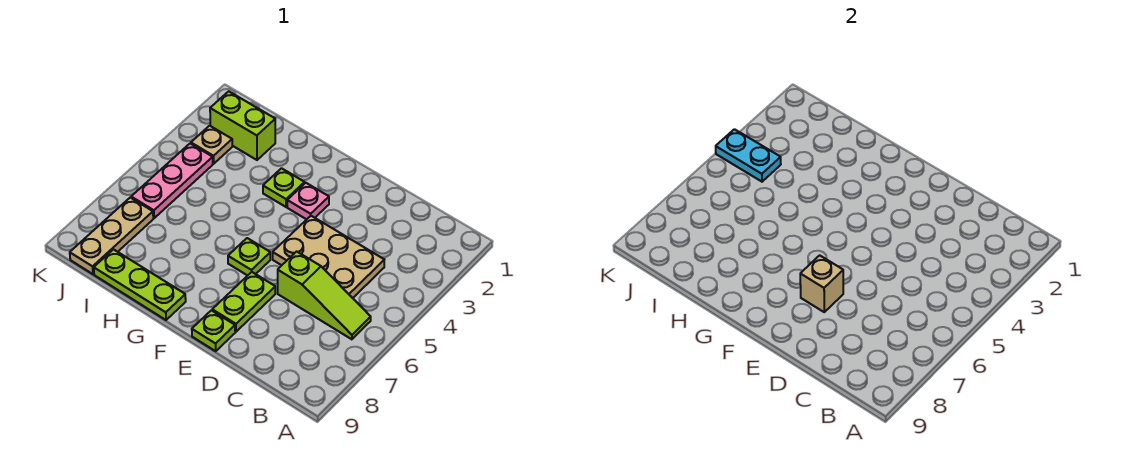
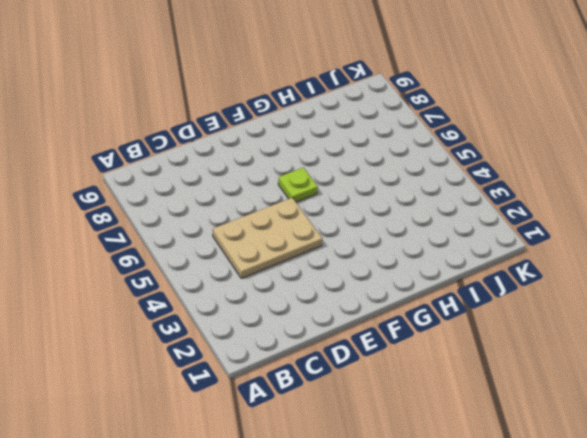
none -> lime slope B6:D6 level 1 top D
none -> lime plate E7:E8 level 1
none -> lime plate E9 level 1

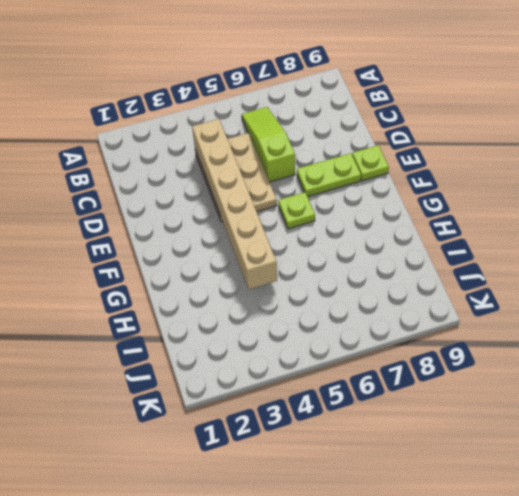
tan brick C4:H4 level 2 -> none
none -> pink plate F3 level 1
none -> lime plate G3 level 1
none -> lime plate G9:I9 level 1

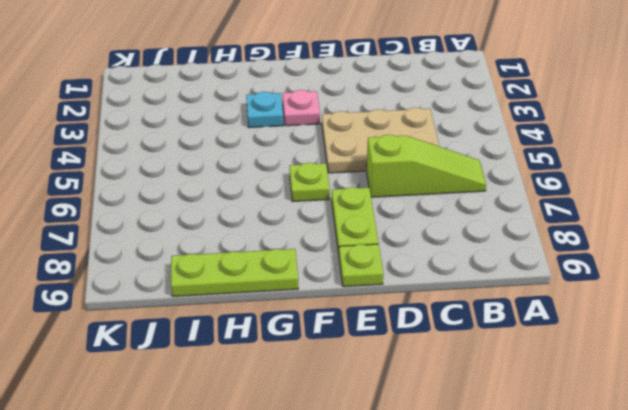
cyan plate G3 level 1 -> lime plate G3 level 1
none -> lime brick I2:J2 level 1
none -> tan plate J3 level 1
none -> pink plate J4:J6 level 1

